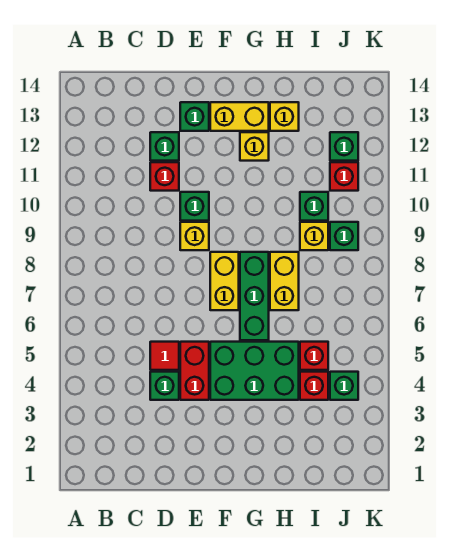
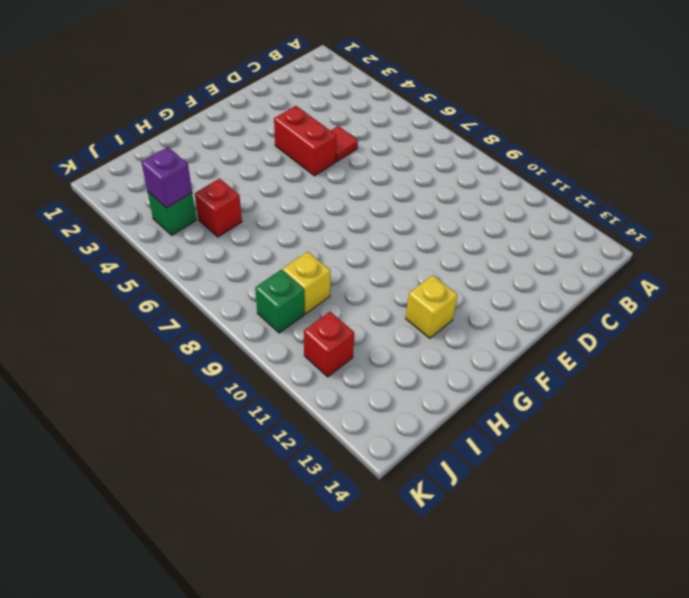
purple brick J4 level 2 -> none
none -> green brick D4 level 1
none -> red brick D11 level 1
none -> green brick D12 level 1

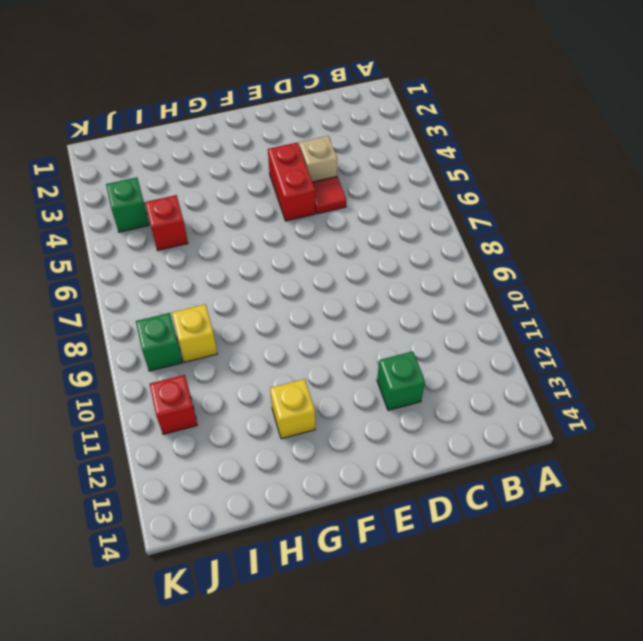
tan brick D4 level 1 -> green brick D4 level 1
none -> red brick D11 level 1
none -> yellow brick E9 level 1
none -> green brick E10 level 1

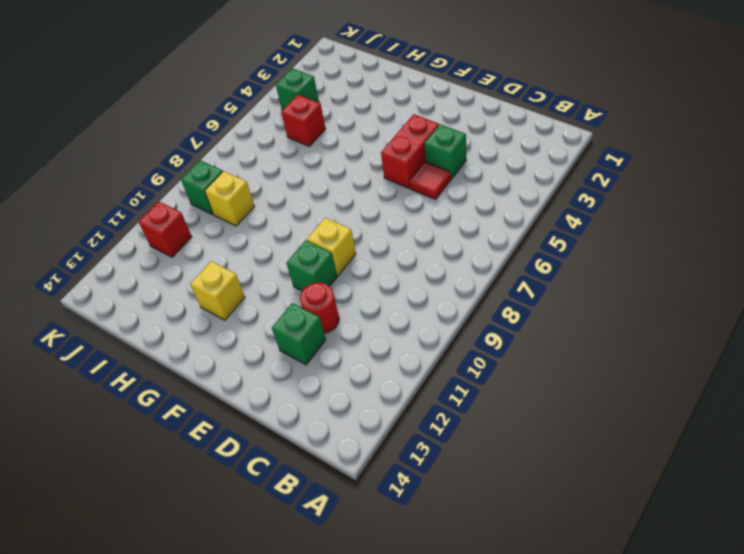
red round brick D11 level 1 -> red brick D11 level 1
none -> green brick E13 level 1
none -> green brick F4:H5 level 1
none -> yellow brick F7:F8 level 1

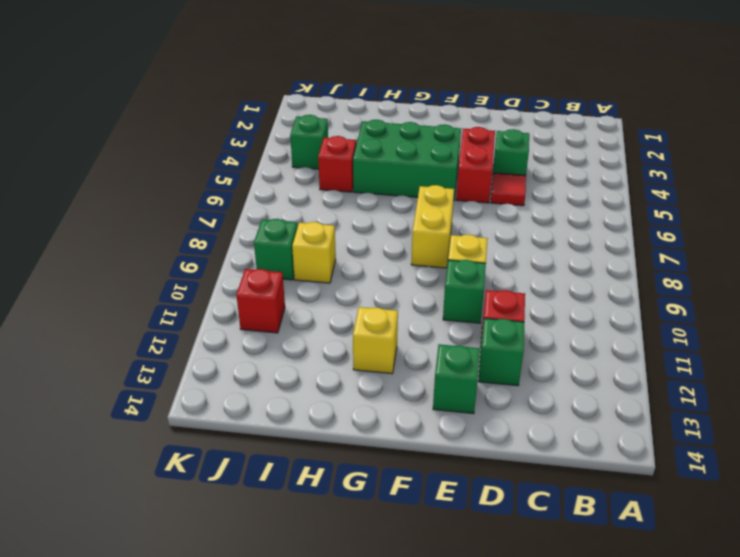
none -> yellow brick F13:G13 level 1
none -> green brick G6:G8 level 1
none -> yellow brick H7:H8 level 1

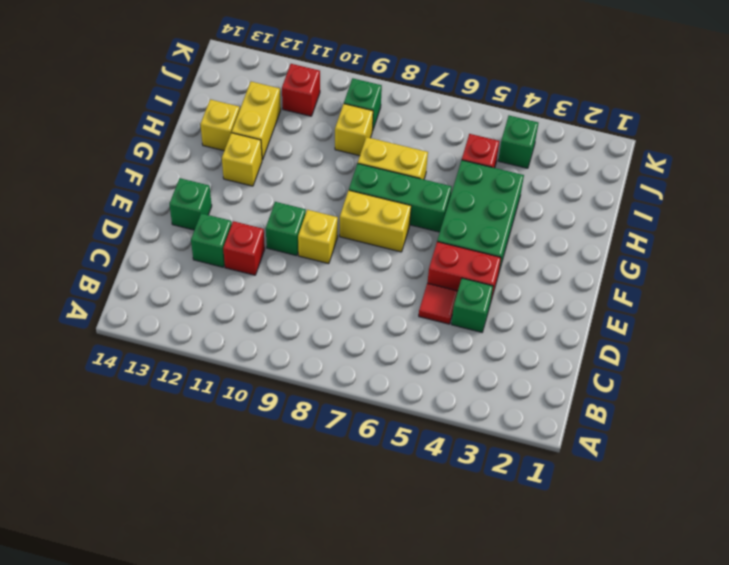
yellow brick H12:I12 level 1 -> yellow brick F13:G13 level 1
none -> red brick I4 level 1
none -> green brick I10 level 1
none -> green brick J12 level 1

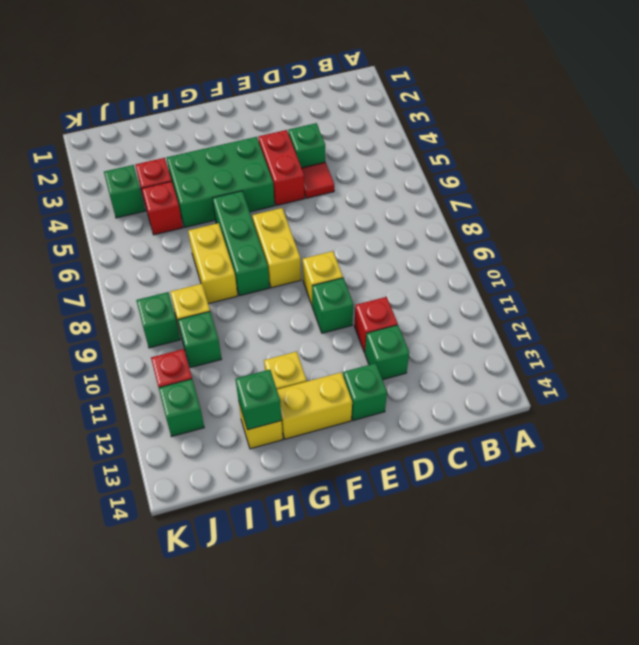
green brick H13 level 2 -> none

